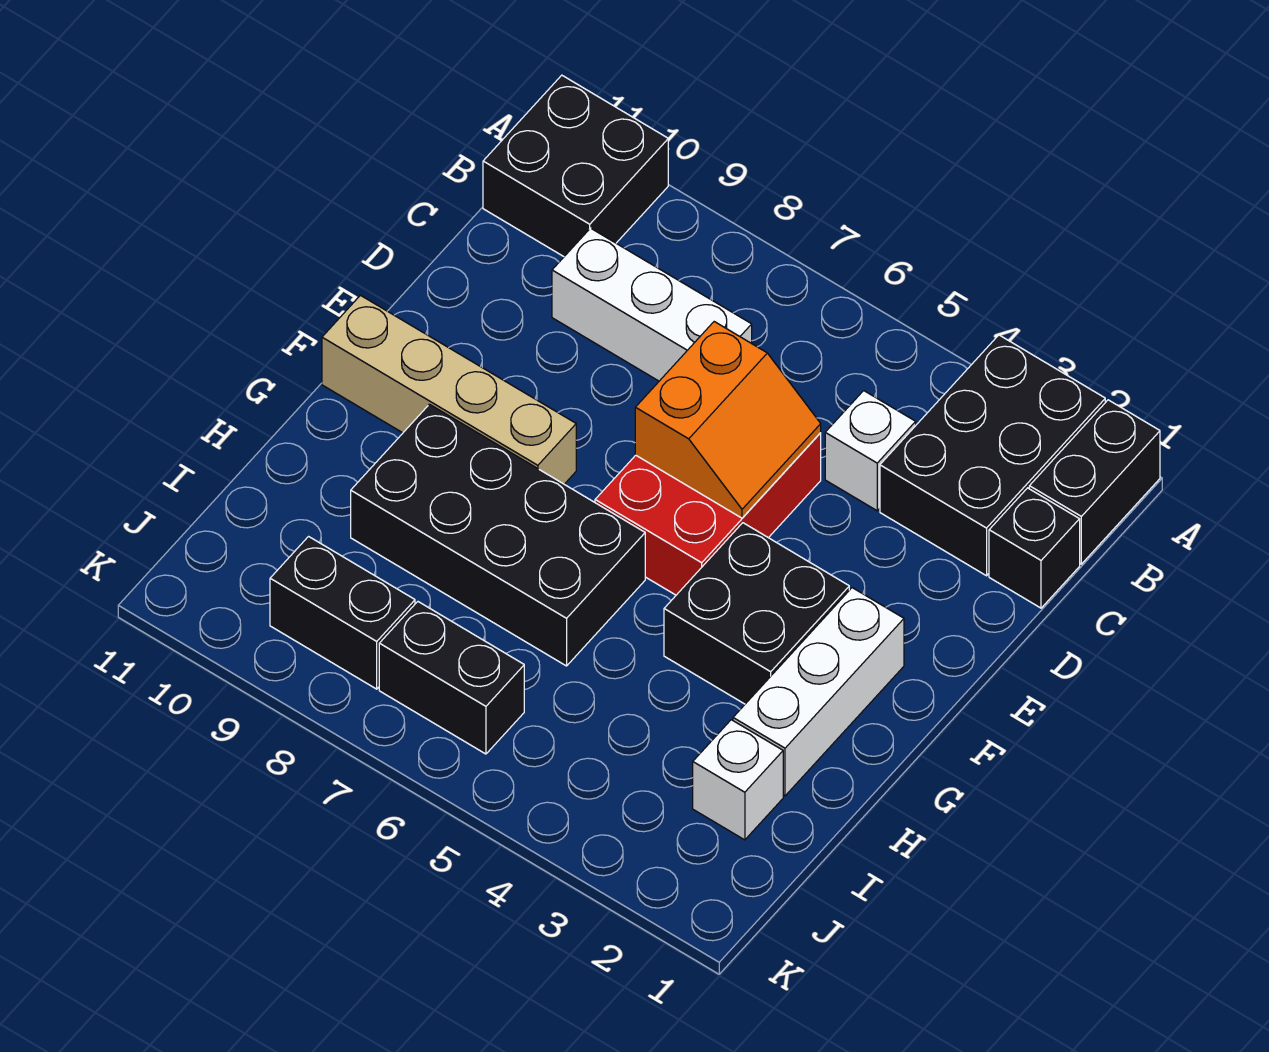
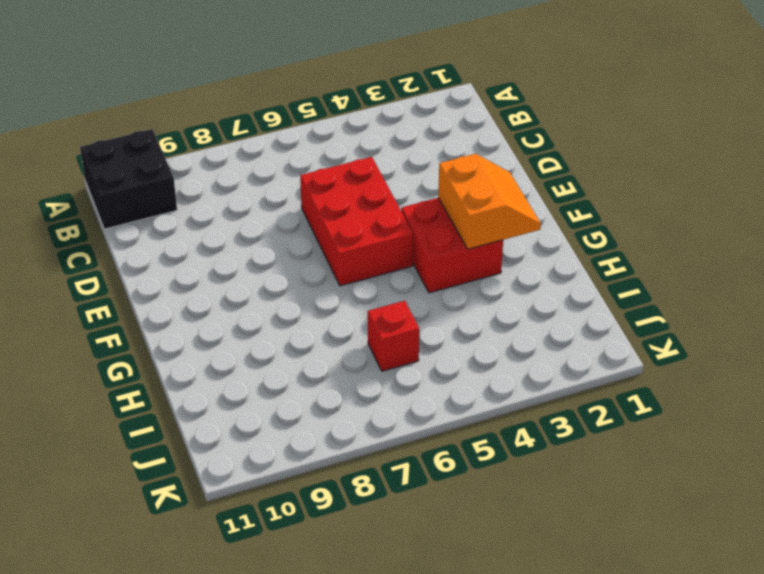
orange slope F2:G3 level 2 top 3 -> orange slope D5:E6 level 2 top 6
red brick F3:G4 level 1 -> black brick F3:G4 level 1
red brick I6 level 1 -> none
none -> black brick A1:B1 level 1
none -> black brick A2:C3 level 1
none -> black brick C1 level 1

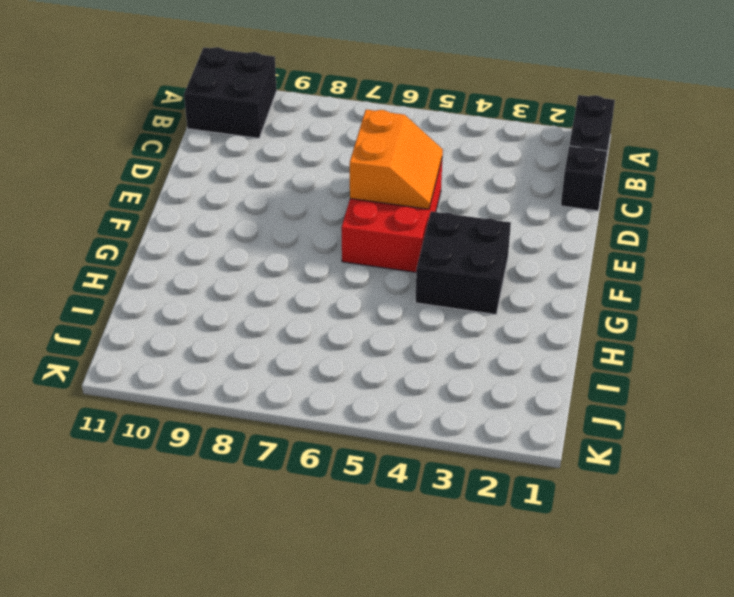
none -> black brick A2:C3 level 1
none -> white brick C4 level 1
none -> white brick C7:C9 level 1

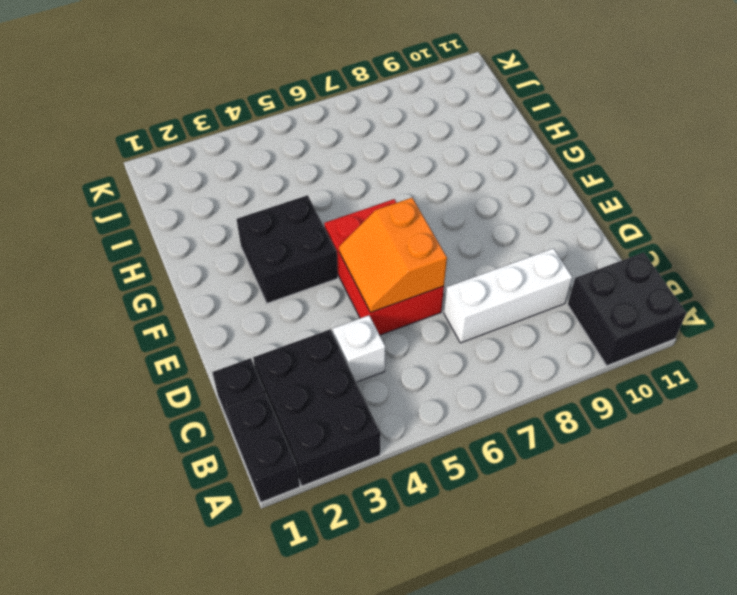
none -> white brick F2:H2 level 1
none -> tan brick F8:F11 level 1
none -> black brick G6:H9 level 1

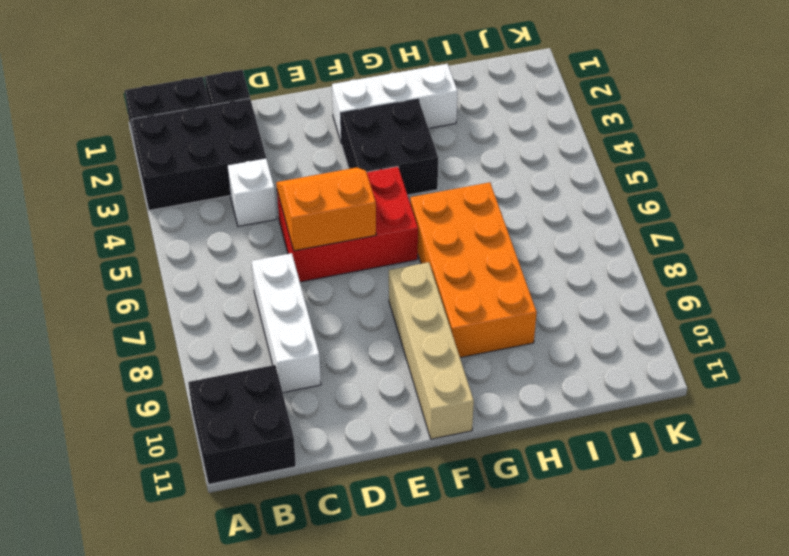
orange brick G6:H9 level 1 -> black brick G6:H9 level 1
none -> white brick I2 level 1
none -> black brick J6:J7 level 1
none -> black brick J8:J9 level 1

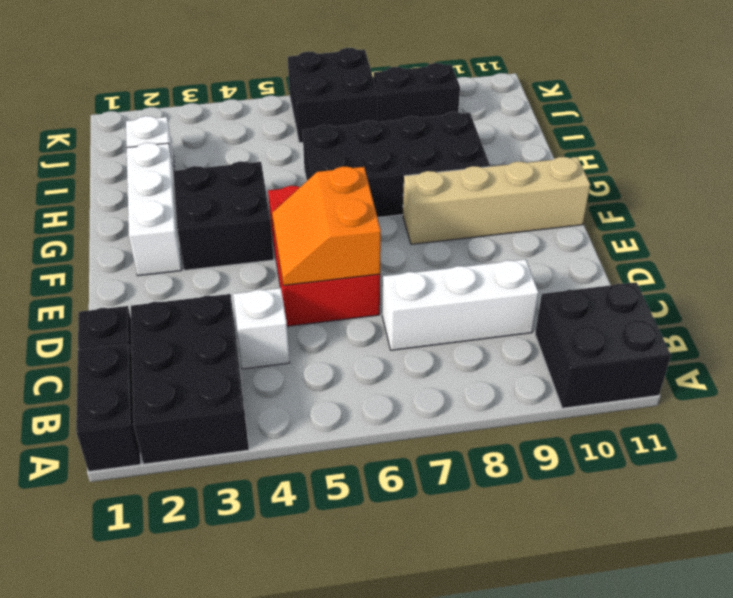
black brick J6:K7 level 1 -> black brick J6:J7 level 1

